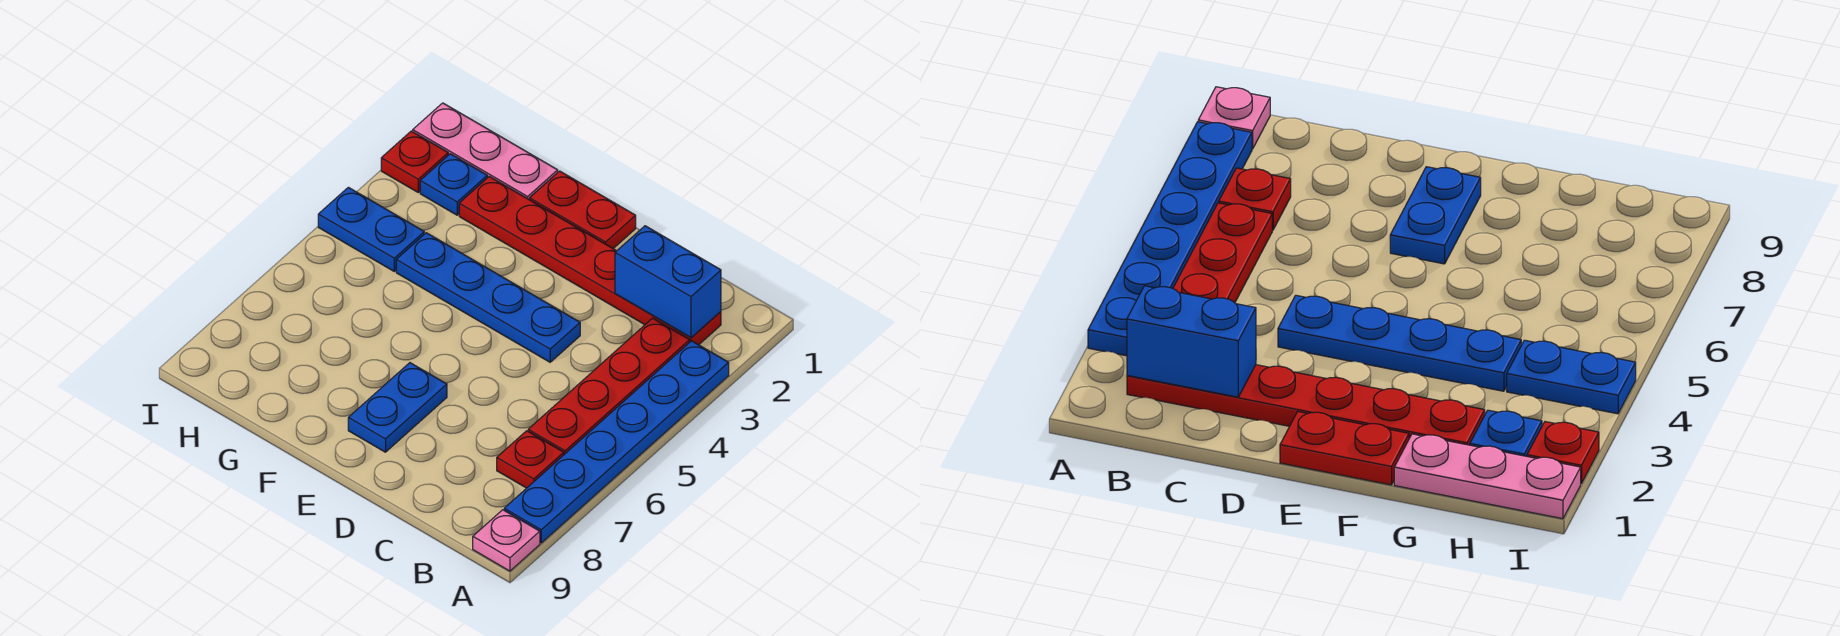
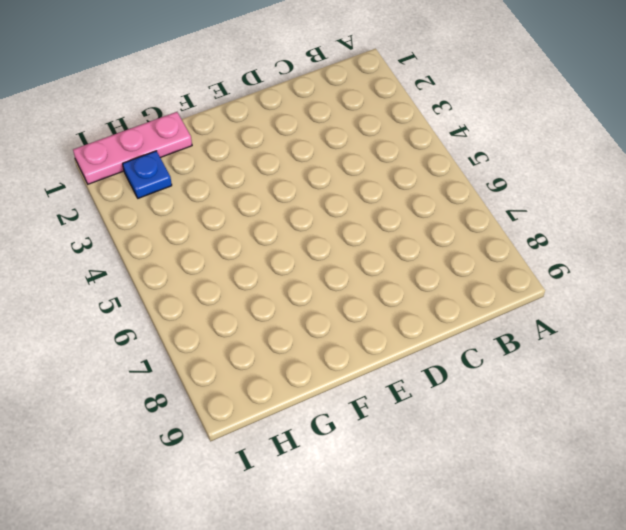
none -> blue plate A3:A8 level 1
none -> pink plate A9 level 1
none -> red plate B2:G2 level 1

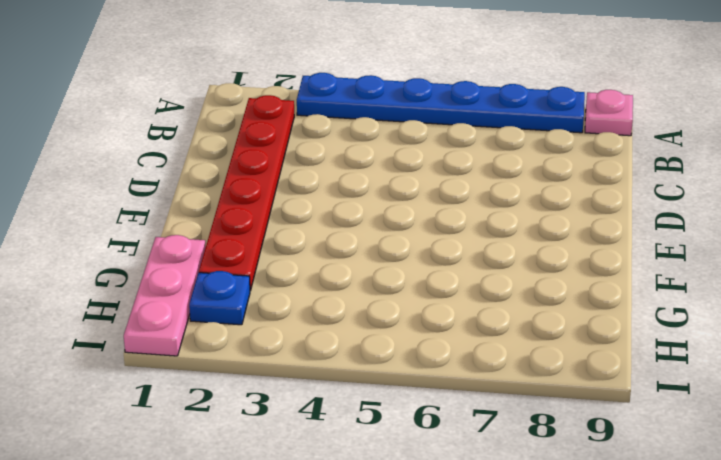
none -> red plate B3:B6 level 1
none -> red plate B7 level 1
none -> blue plate D4:G4 level 1

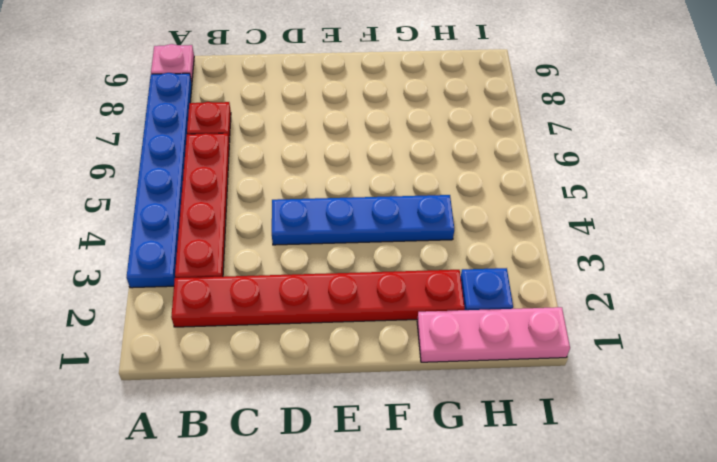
none -> red plate E1:F1 level 1
none -> blue plate E7:E8 level 1
none -> blue plate H4:I4 level 1

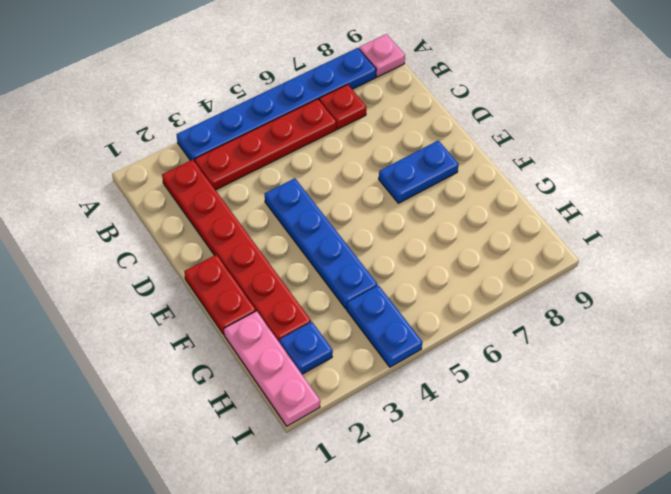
none -> red plate I2 level 1
none -> blue brick B2:C2 level 2

